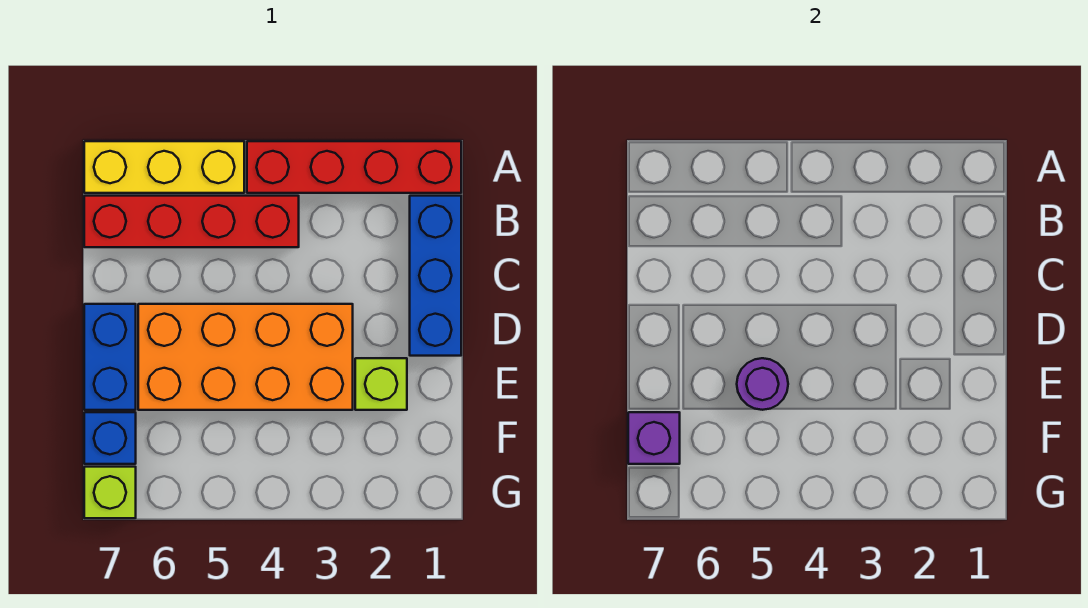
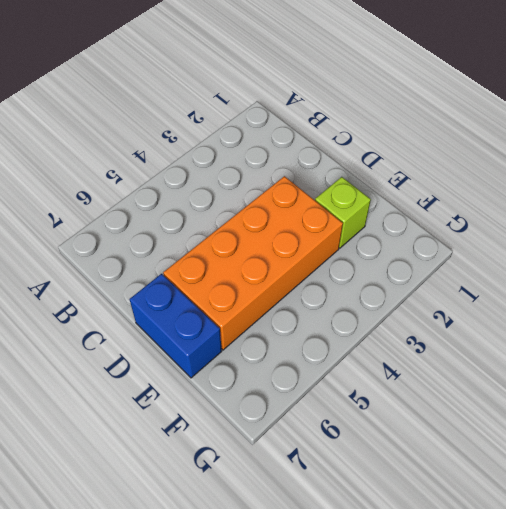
none -> red brick A1:A4 level 1
none -> yellow brick A5:A7 level 1

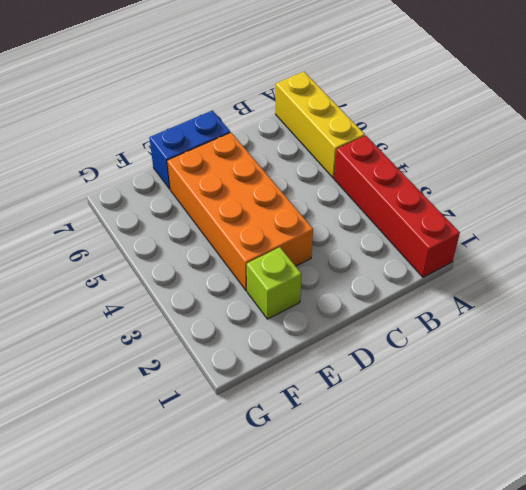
none -> blue brick B1:D1 level 1
none -> red brick B4:B7 level 1

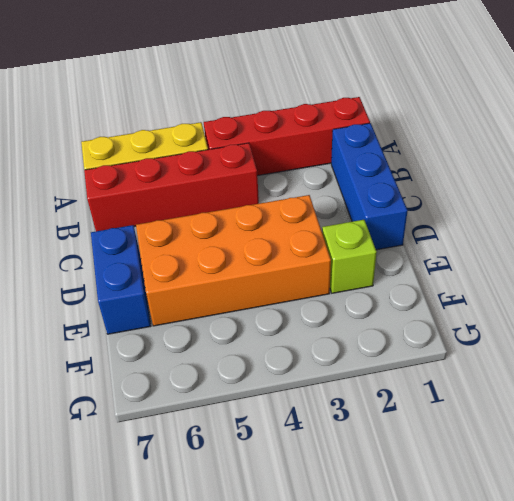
none -> blue brick F7 level 1
none -> lime brick G7 level 1

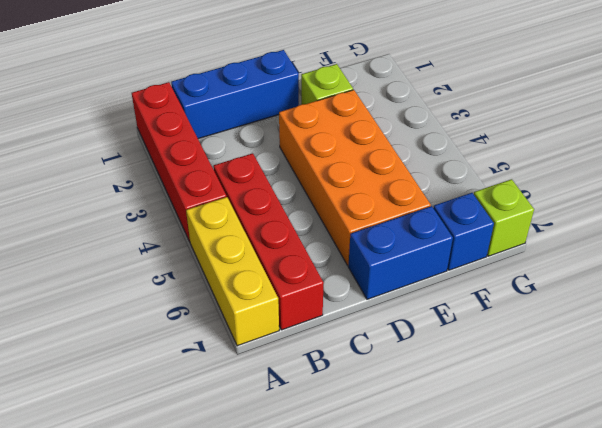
none -> purple round brick E5 level 2
none -> purple brick F7 level 2

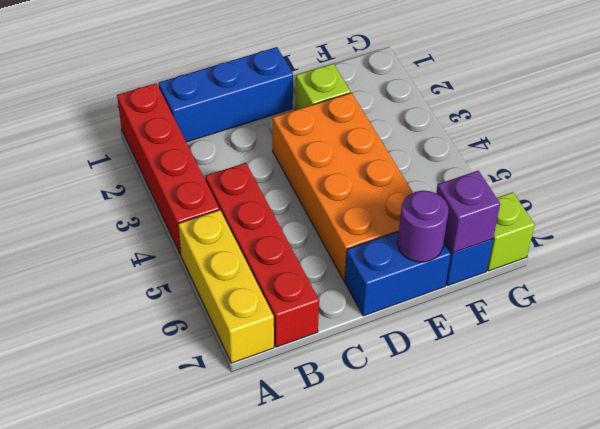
purple round brick E7 level 2 -> purple round brick E5 level 2

